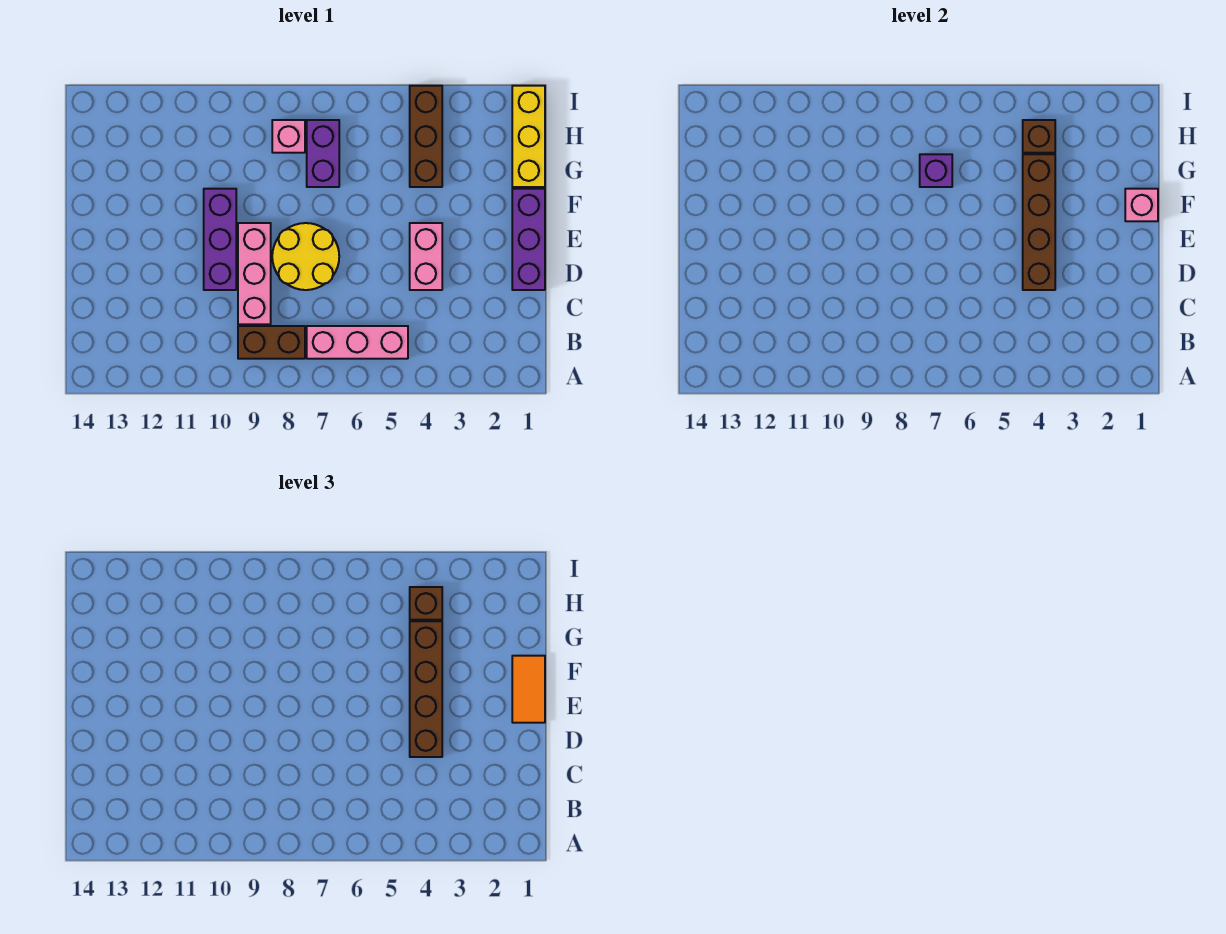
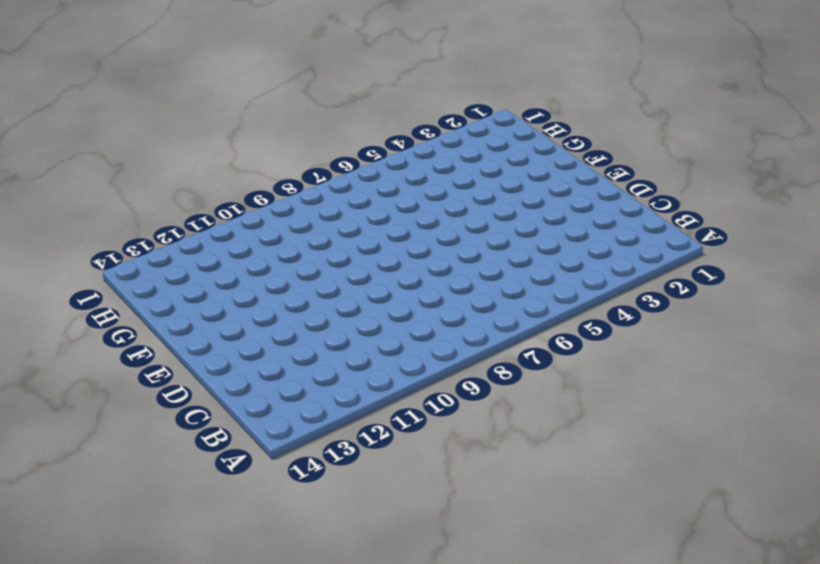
none -> pink brick B5:B7 level 1
none -> brown brick B8:B9 level 1
none -> pink brick C9:E9 level 1

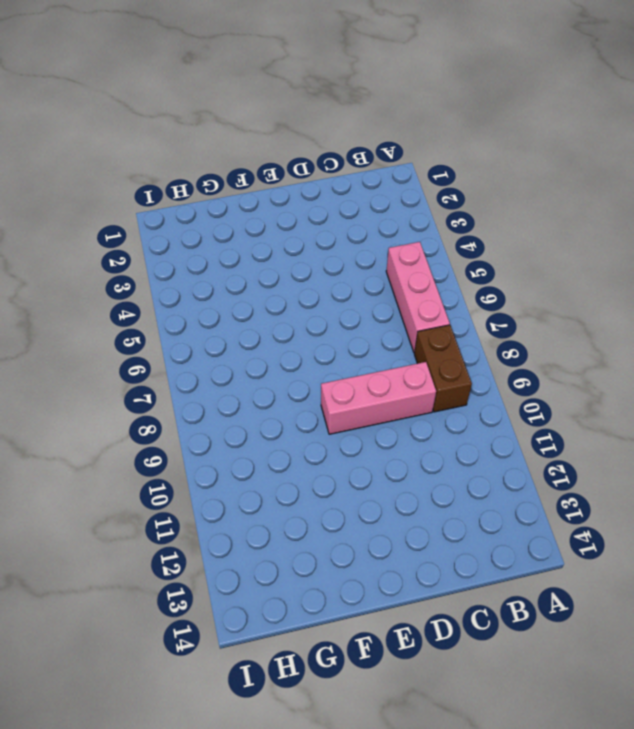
none -> purple brick D1:F1 level 1
none -> pink brick D4:E4 level 1
none -> yellow round brick D7:E8 level 1

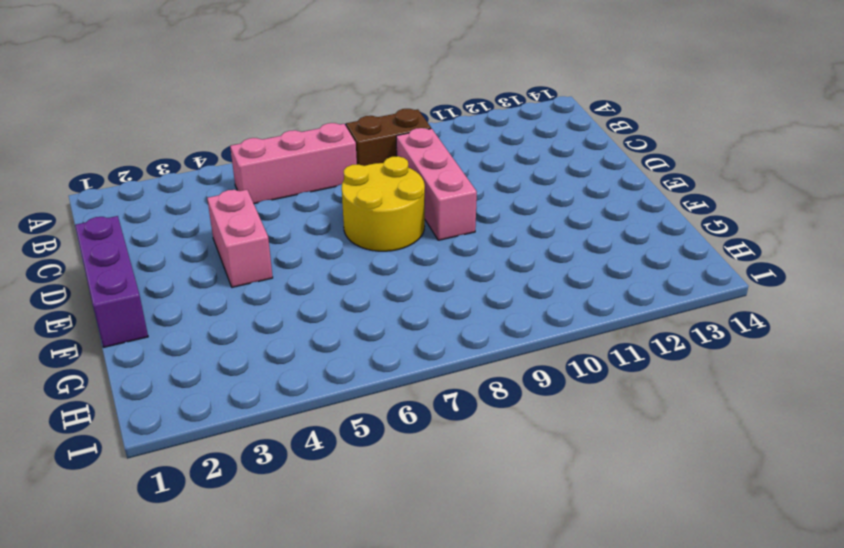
none -> purple brick D10:F10 level 1
none -> yellow brick G1:I1 level 1
none -> brown brick G4:I4 level 1

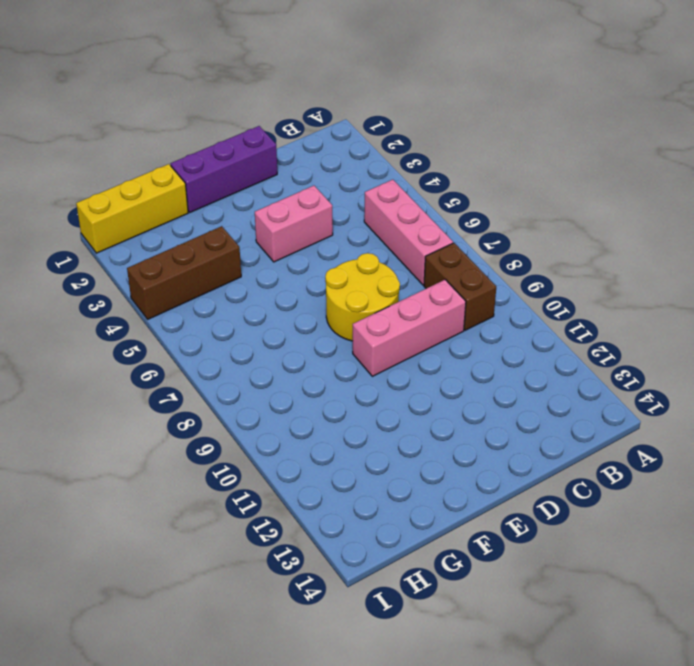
none -> purple brick D10:F10 level 1
none -> purple brick G7:H7 level 1
none -> pink brick H8 level 1

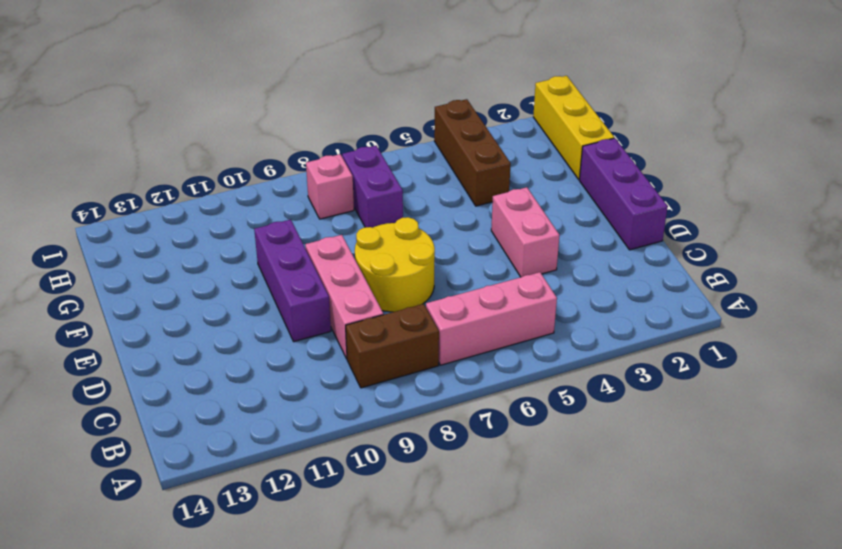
none -> brown brick D4:G4 level 2
none -> pink brick F1 level 2
none -> purple brick G7 level 2

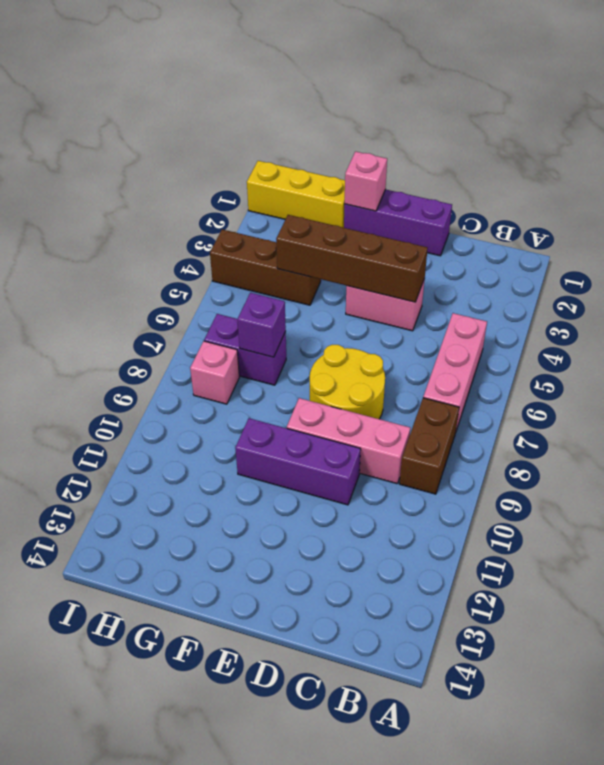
none -> brown brick H4 level 2
none -> brown brick D4:G4 level 3
none -> orange tile E1:F1 level 3

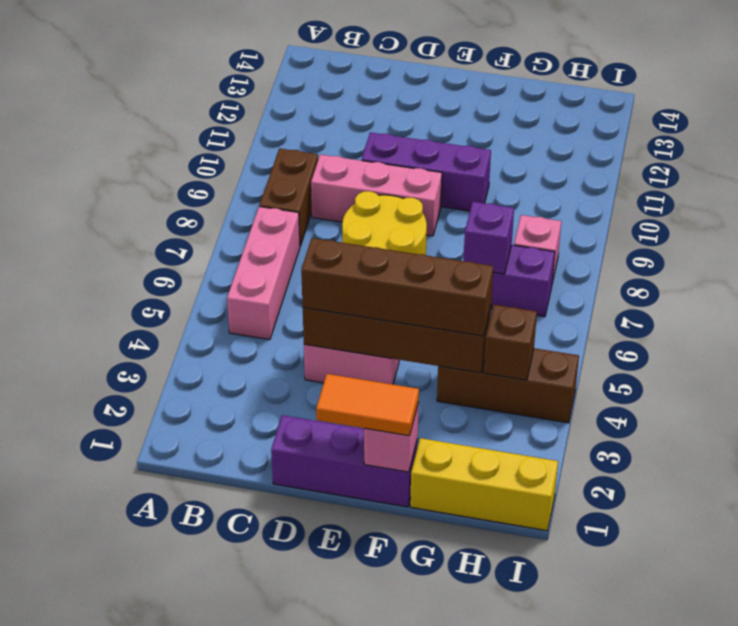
none -> brown brick H4 level 3

